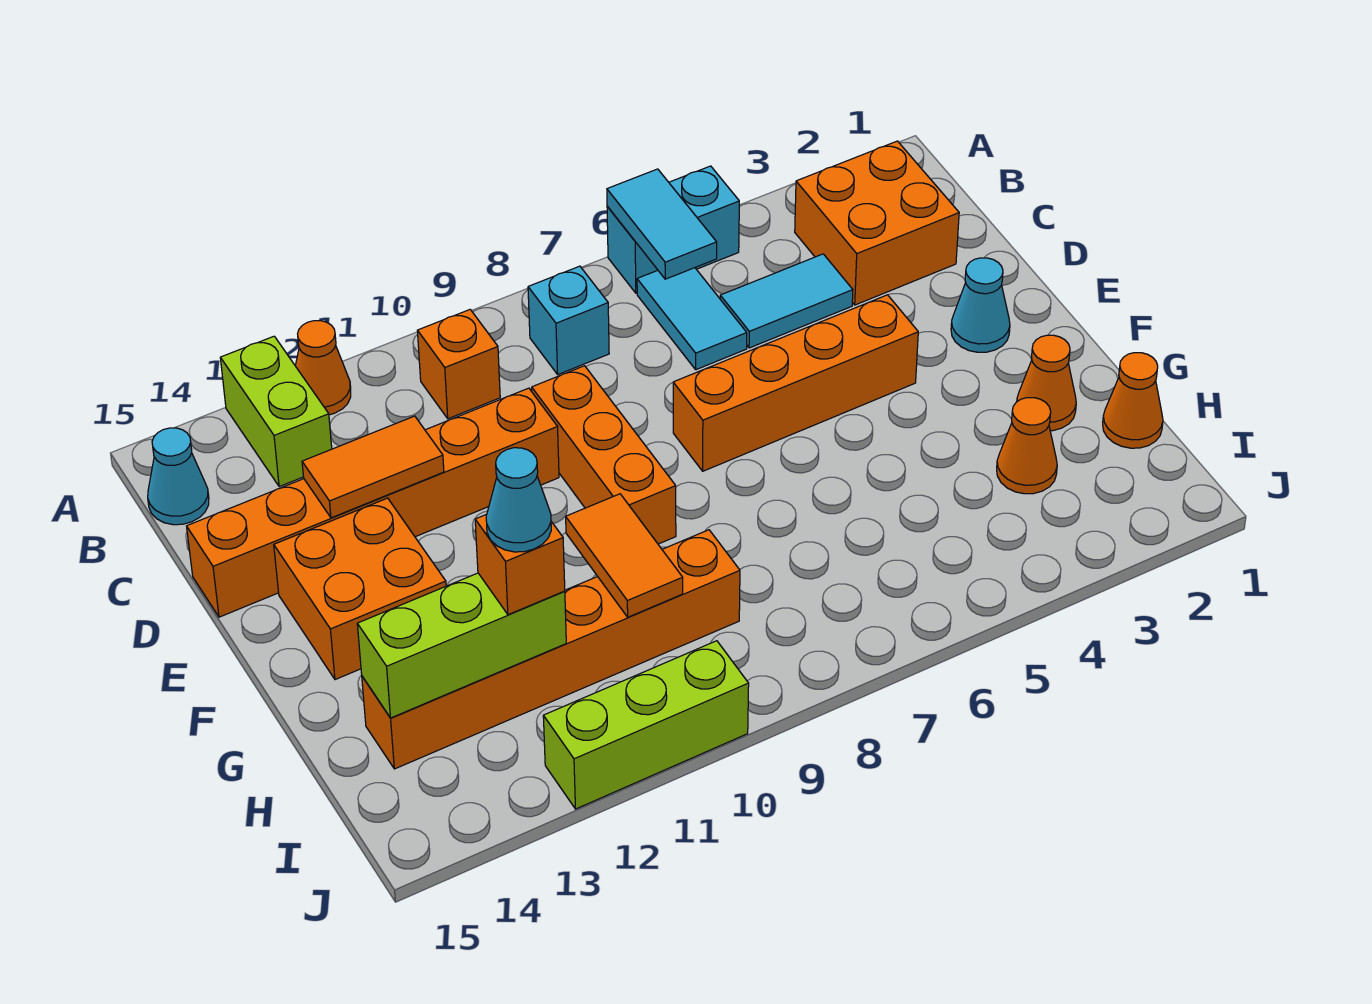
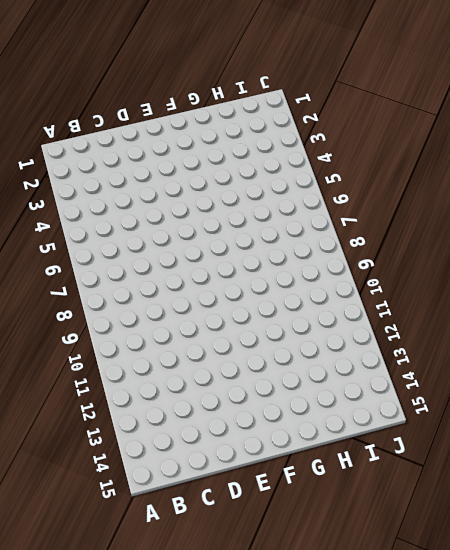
none -> cyan brick A5:A6 level 1
none -> orange cone A12 level 1
none -> lime brick A13:B13 level 1

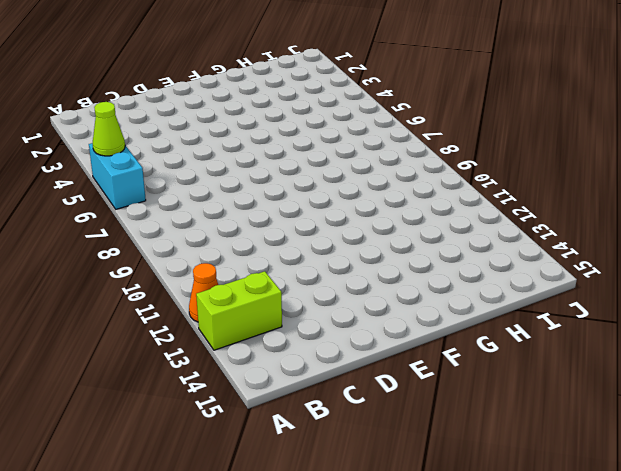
lime cone A5 level 2 -> none
none -> orange brick B2:C3 level 1
none -> cyan tile B6:C6 level 1
none -> cyan brick B8 level 1

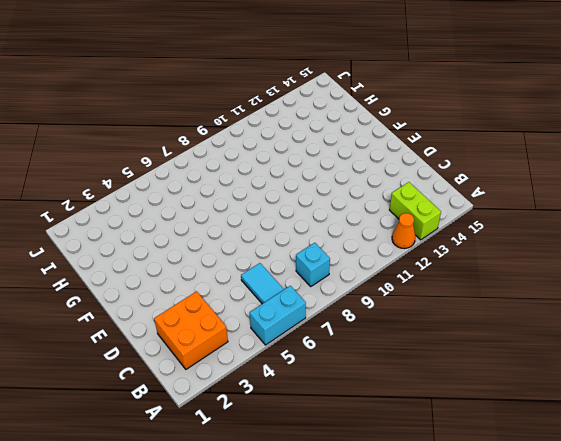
none -> orange brick B10 level 1
none -> cyan cone B15 level 1
none -> cyan tile C4:C5 level 1

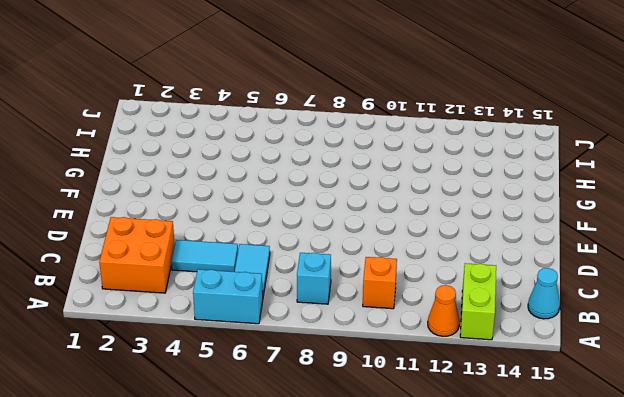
none -> orange brick D9:F9 level 1
none -> orange brick D10:D15 level 1
none -> cyan cone E2 level 1

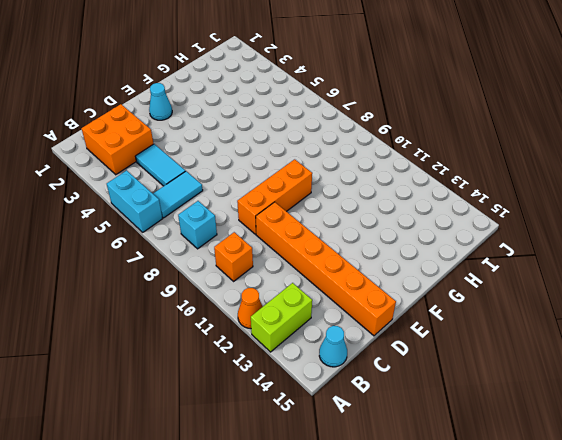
none -> orange brick E4:E7 level 1
none -> orange brick E13:F14 level 1
none -> orange cone G2 level 1

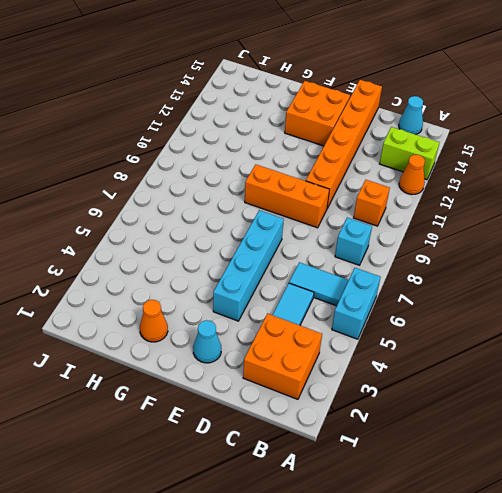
cyan brick E4:E7 level 1 -> orange brick E4:E7 level 1
none -> orange cone H1 level 1
none -> orange cone H3 level 1
none -> orange brick H9:H14 level 1

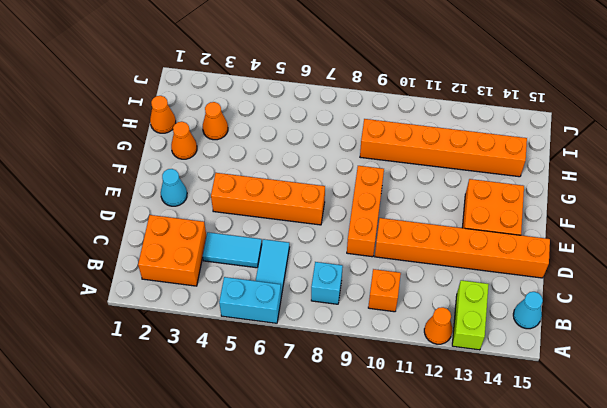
none -> lime brick J10:J12 level 1
none -> cyan tile A6:B6 level 2
none -> orange tile D12:D13 level 2

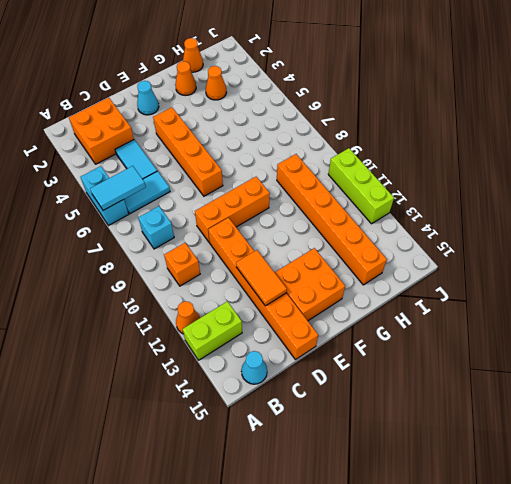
none -> orange tile G10:H10 level 2
none -> lime brick H12:H14 level 2
none -> orange brick H12 level 3

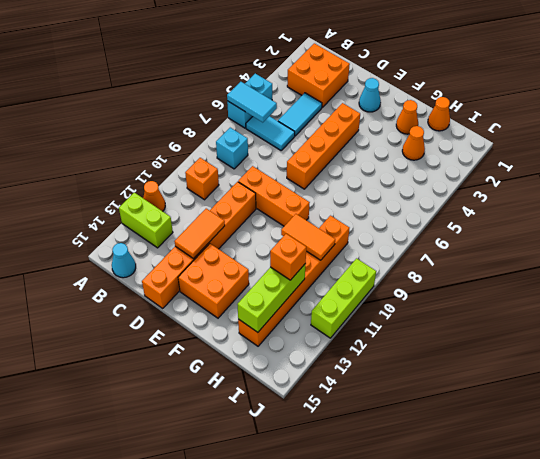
none -> cyan cone H12 level 4

